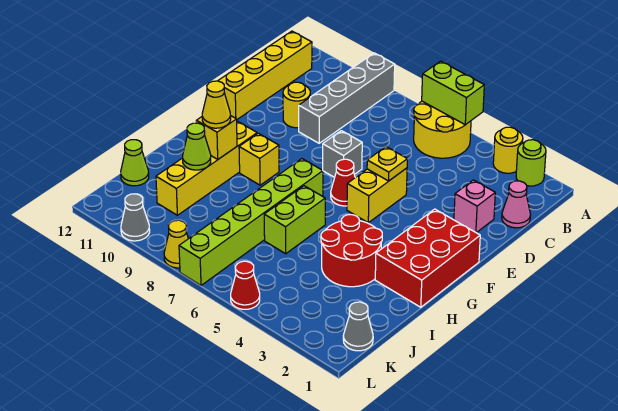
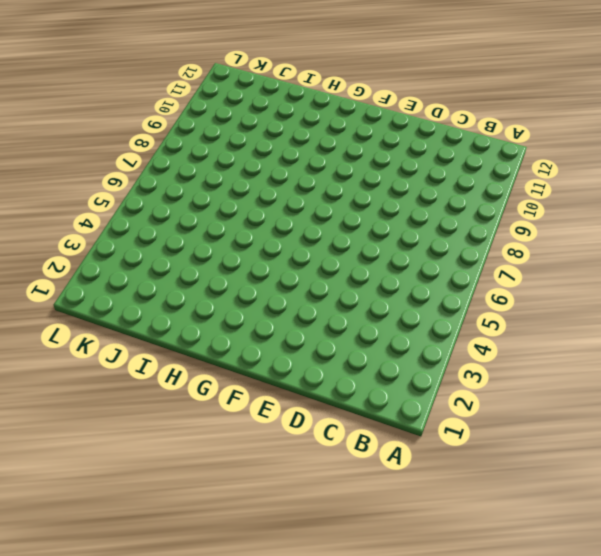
none -> lime round brick A2 level 1
none -> yellow round brick A3 level 1
none -> yellow round brick A5:B6 level 1

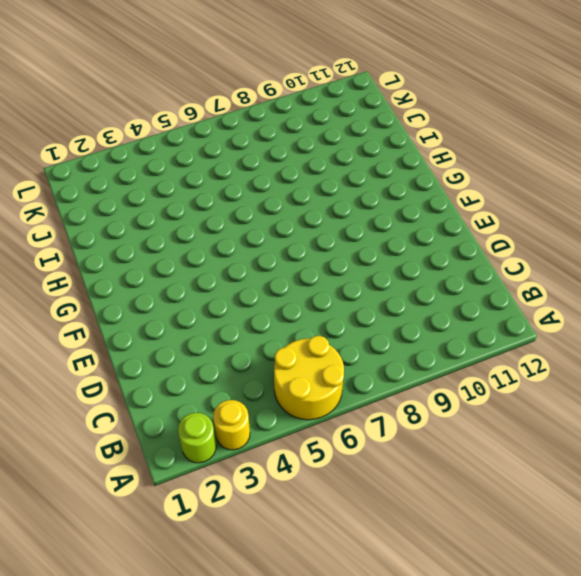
none -> grey brick A9:D9 level 1
none -> yellow brick B12:E12 level 1
none -> pink cone C1 level 1

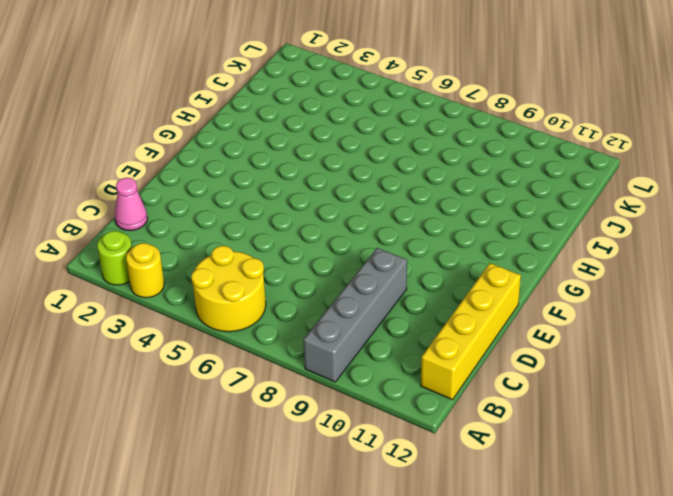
none -> pink brick D2 level 1
none -> yellow round brick D10 level 1
none -> yellow brick E5:F5 level 1

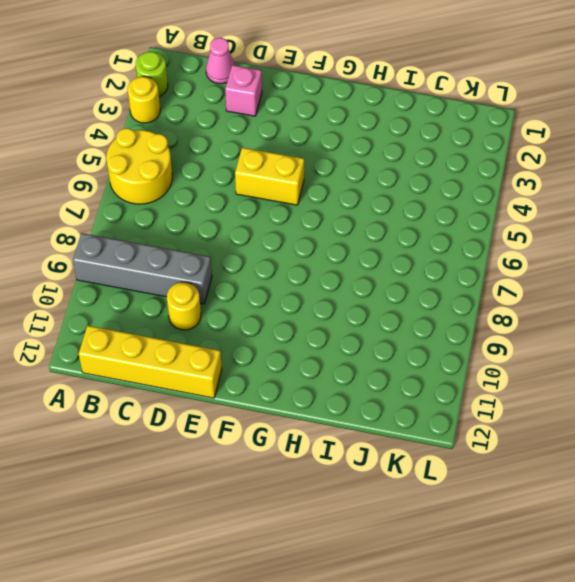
none -> grey brick E7 level 1
none -> red brick F1:H2 level 1
none -> red cone F6 level 1

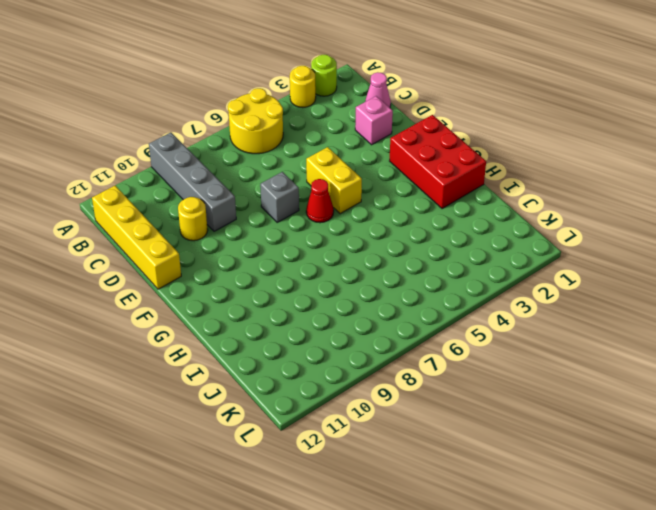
none -> lime brick G7:L7 level 1
none -> yellow brick G9 level 1
none -> yellow brick G10:J10 level 1

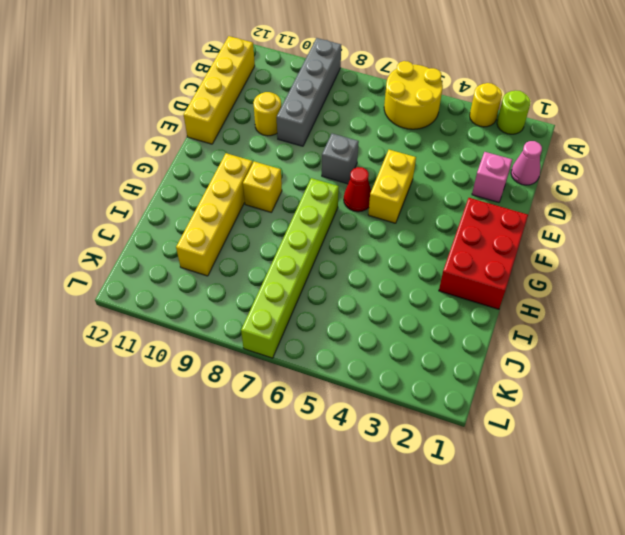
none -> red round brick H3:I4 level 1
none -> lime brick H6:I6 level 1
none -> lime cone J12 level 1

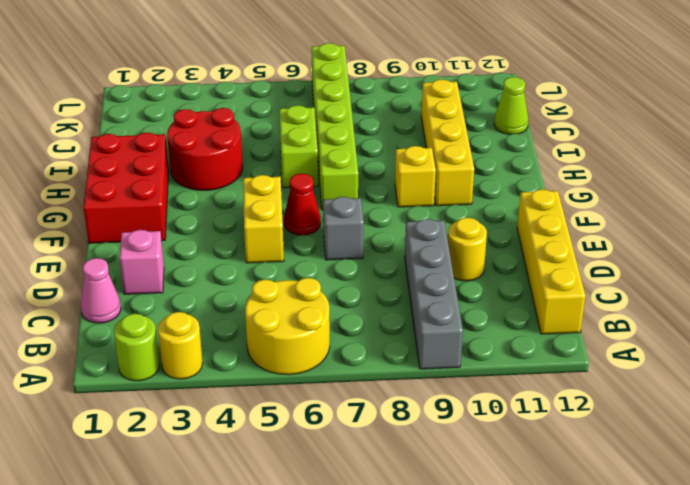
none -> grey cone K1 level 1
none -> red cone L5 level 1
none -> yellow cone L8 level 1

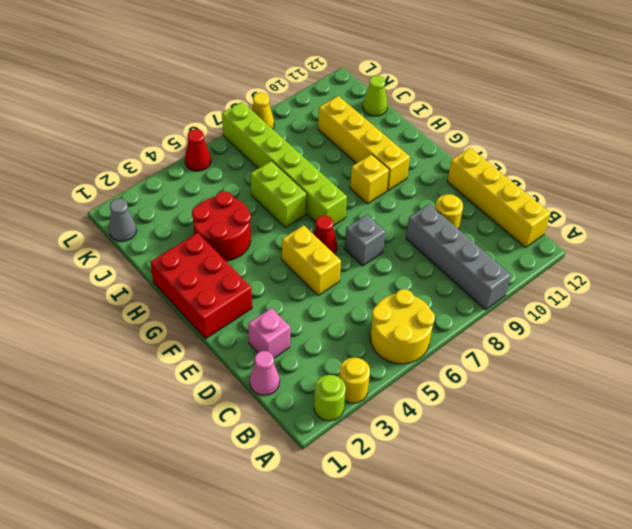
none -> grey cone L10 level 1
none -> lime brick A5:A6 level 2
none -> yellow plate E5 level 2

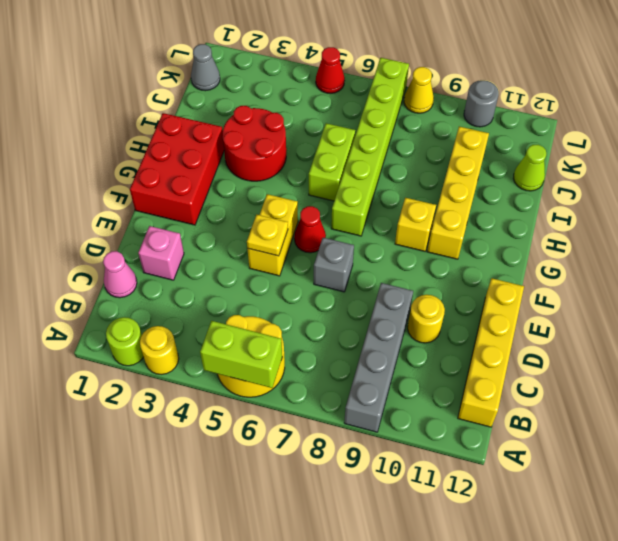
grey round brick L10 level 1 -> grey cone L10 level 1
none -> yellow brick H10 level 2
none -> lime cone I10 level 2
none -> yellow cone H10 level 3

